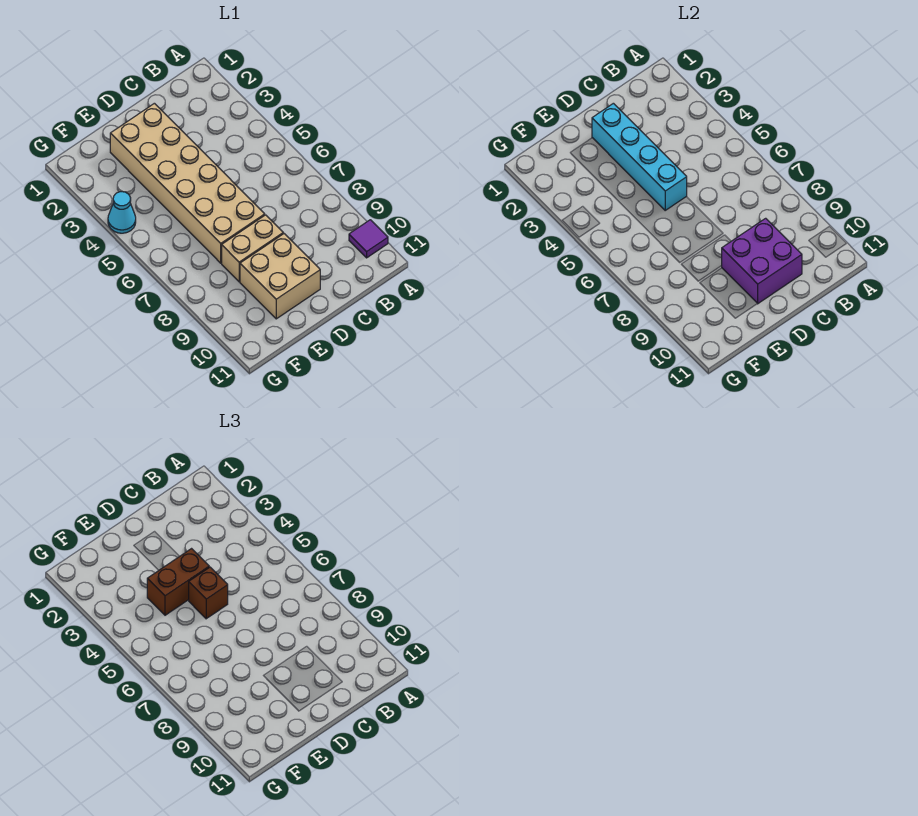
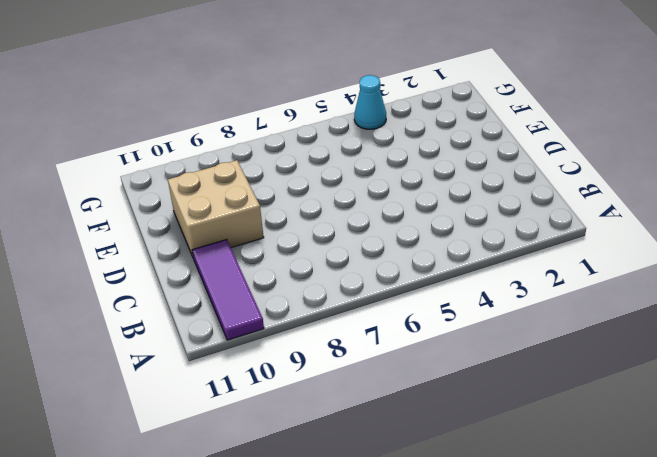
purple tile A10:C10 level 1 -> purple tile A10 level 1
none -> tan brick D2:E7 level 1
none -> tan brick D8:E8 level 1

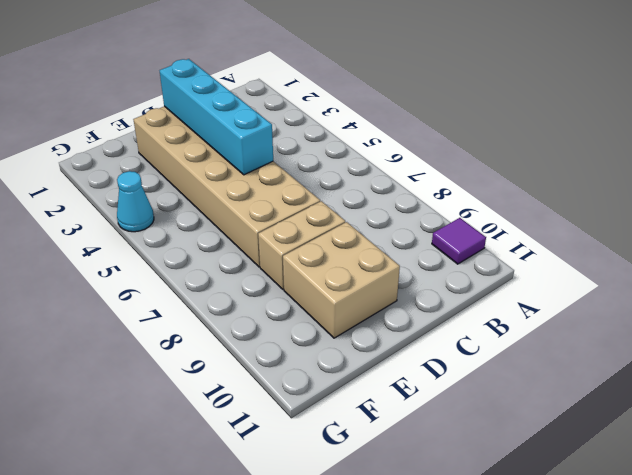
none -> purple brick C9:D10 level 2
none -> brown brick D4:E4 level 3

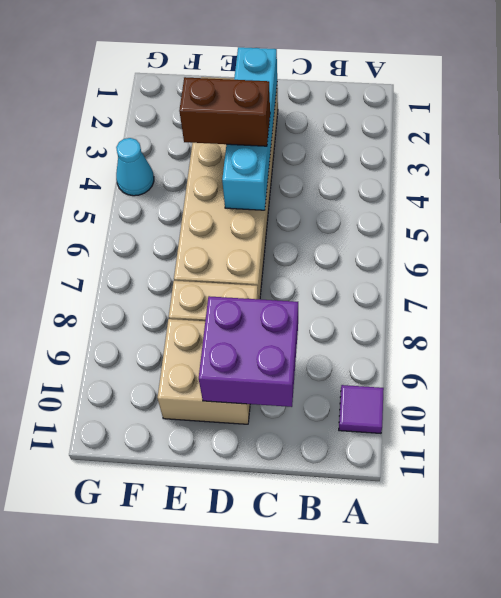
none -> brown brick D5 level 3

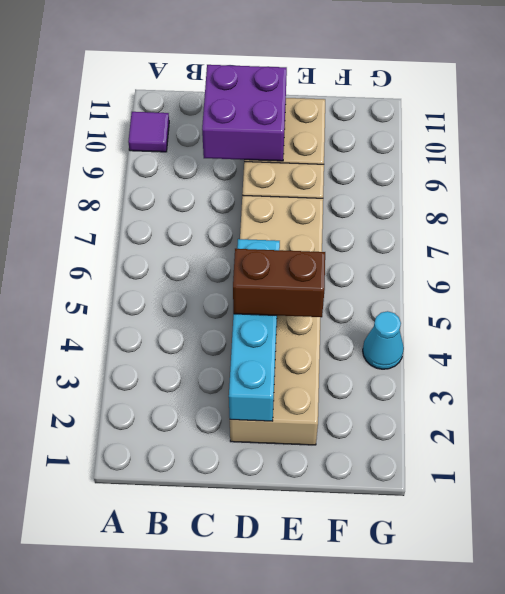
none -> brown brick D5 level 3

